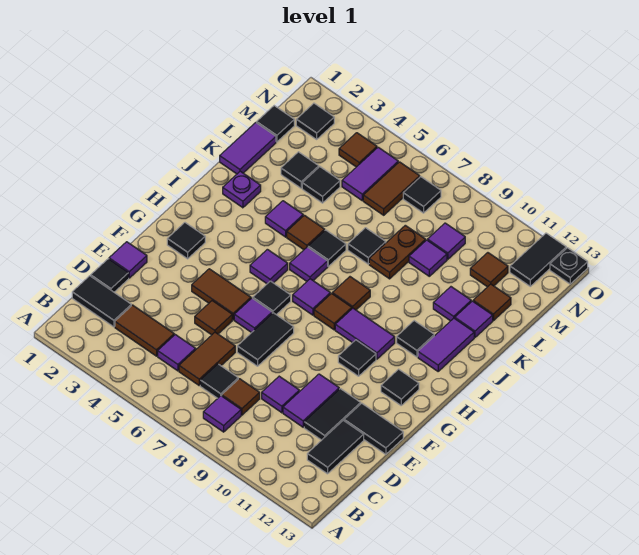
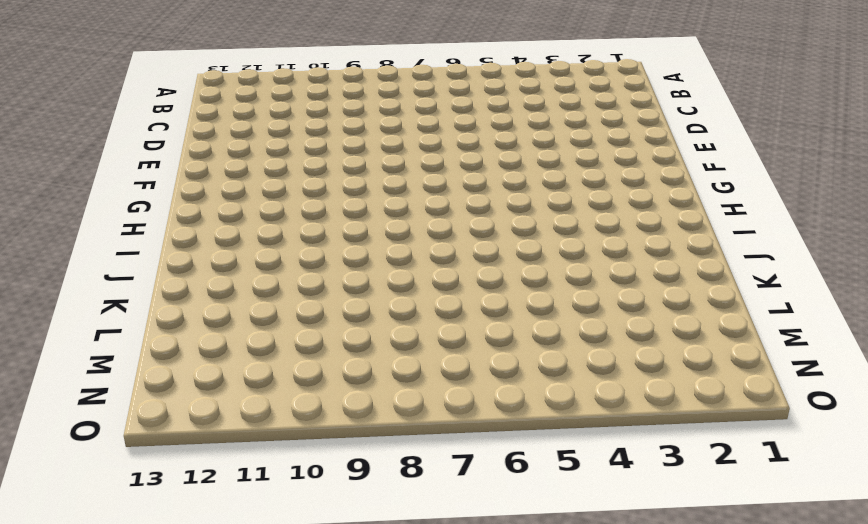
none -> purple tile B8 level 1
none -> black tile C1:C2 level 1
none -> brown tile C3:C4 level 1
none -> purple tile C5 level 1

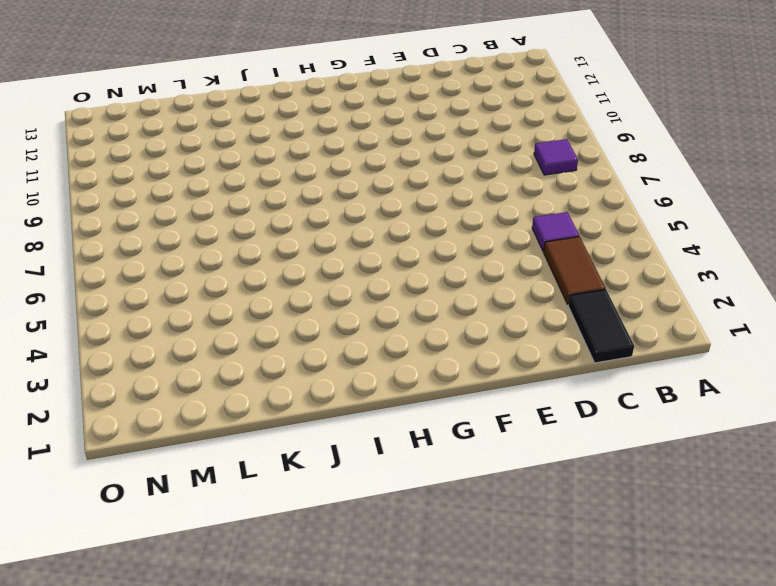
none -> brown tile C6:D6 level 1
none -> black tile C7 level 1
none -> brown tile C8 level 1
none -> black tile C12:D12 level 1

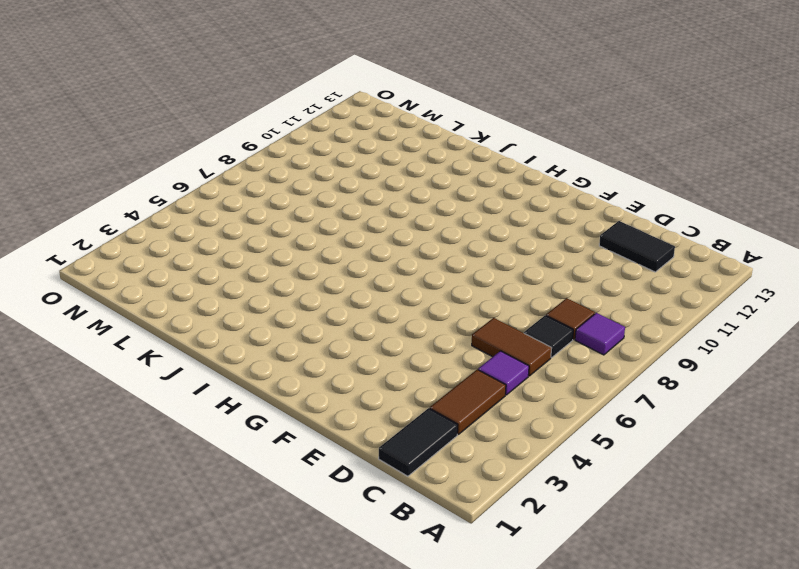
none -> black tile D1 level 1
none -> purple tile D9 level 1
none -> purple tile D10:E10 level 1
none -> black tile D11:E11 level 1

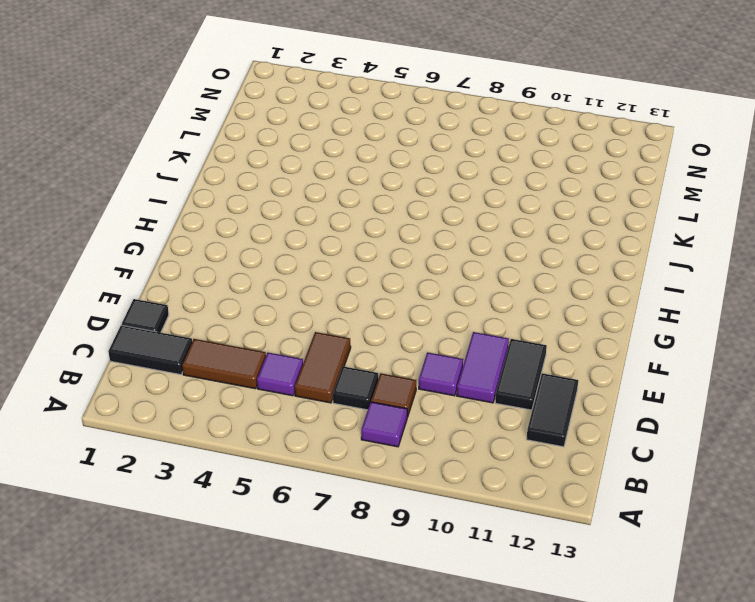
none -> purple tile E1 level 1
none -> brown tile E5 level 1
none -> black tile E7:F7 level 1
none -> black tile E12:E13 level 1

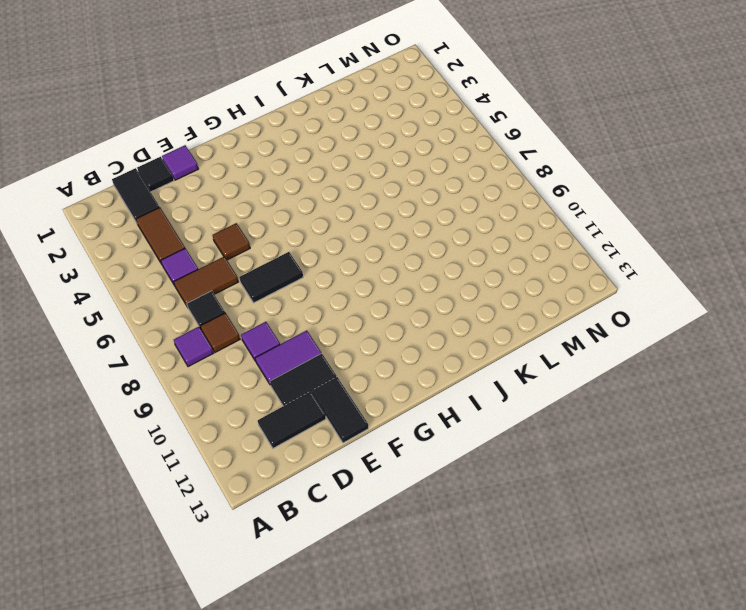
none -> brown tile F4:F5 level 1
none -> purple tile F6 level 1
none -> black tile G2 level 1
none -> black tile G6 level 1

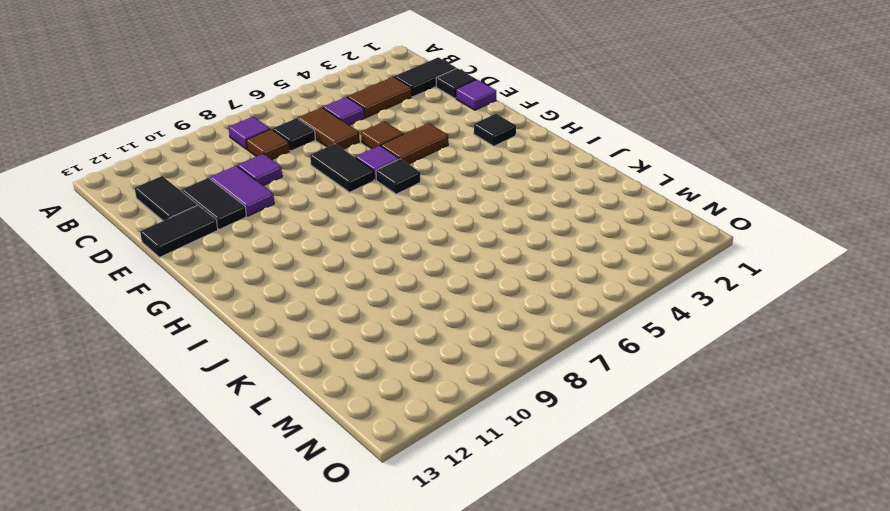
none -> black tile G10 level 1
none -> black tile G12 level 1
none -> purple tile H5 level 1
none -> purple tile H7 level 1

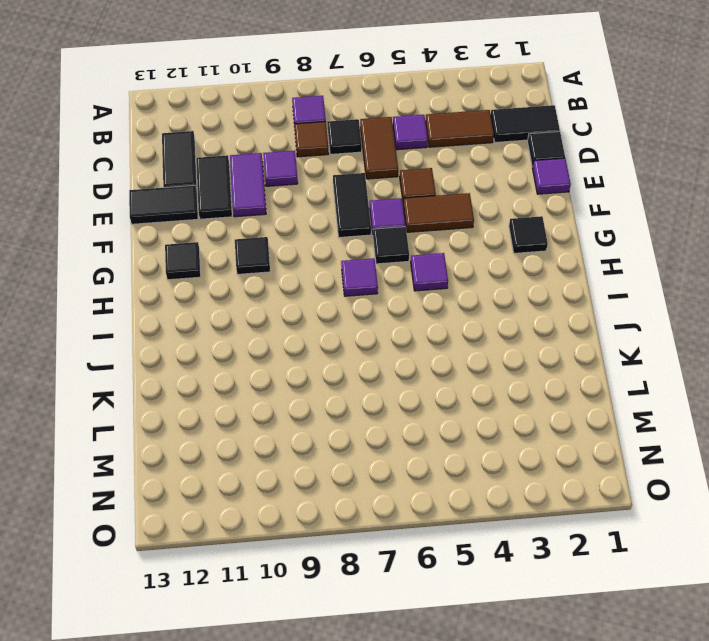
none -> brown tile H8 level 1
none -> purple tile H9:H10 level 1
none -> purple tile I6 level 1
none -> brown tile I8 level 1

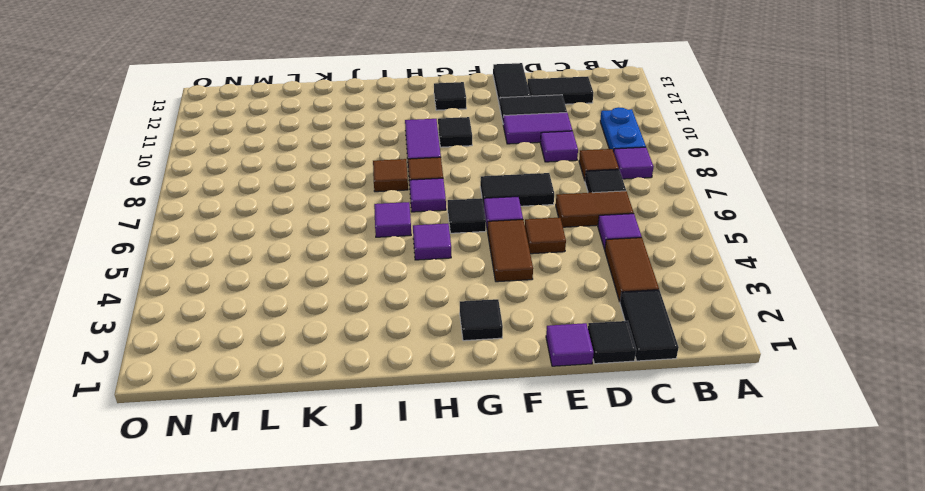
blue plate B9:B10 level 1 -> none
none -> black tile I11 level 1
none -> purple tile I12:J12 level 1
none -> purple plate J2 level 1
none -> purple tile J4 level 1

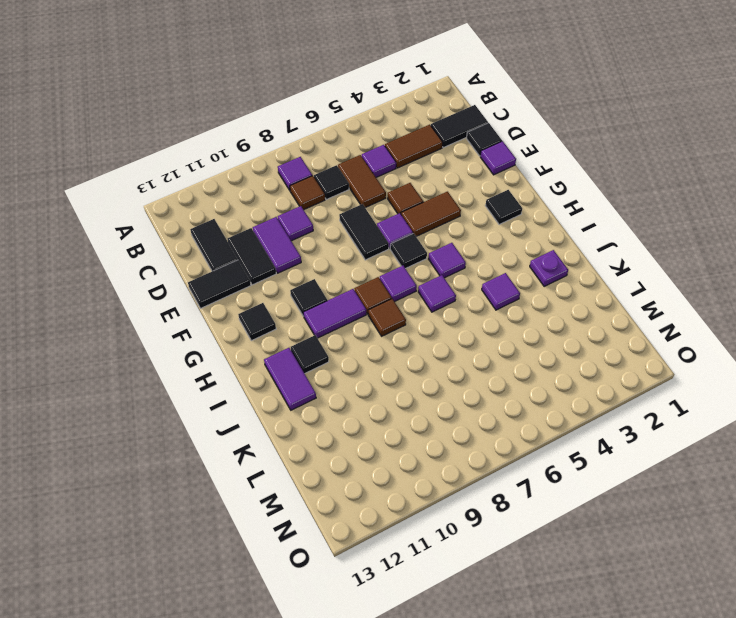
none -> brown tile J5 level 1
none -> black tile J6 level 1
none -> purple tile K1:L1 level 1
none -> black tile K7 level 1

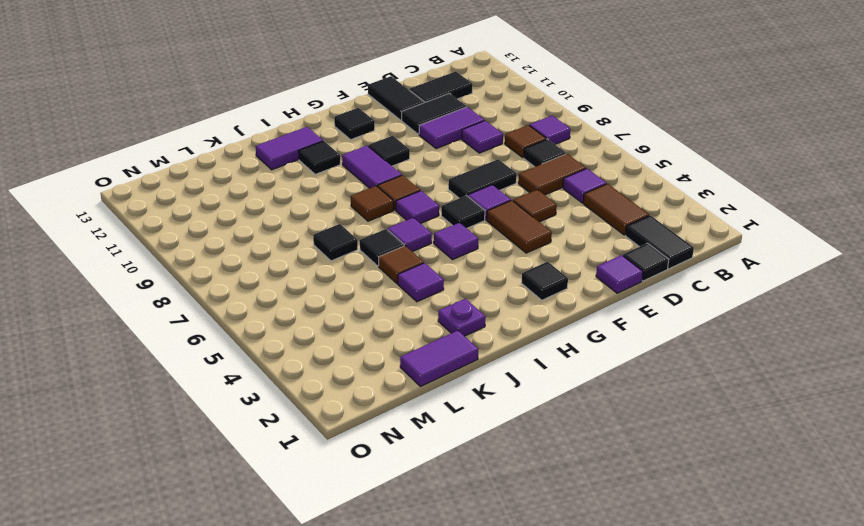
none -> brown plate K8:L8 level 1
none -> purple tile K11 level 1
none -> purple tile K12 level 1
none -> black tile L3 level 1

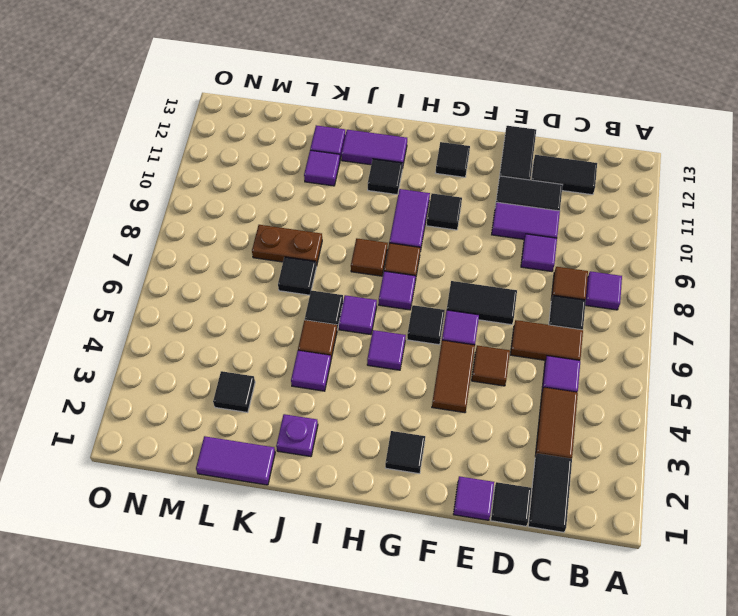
none -> black tile L4 level 1
none -> purple tile L9 level 1
none -> brown tile L12 level 1
none -> black tile M1 level 1

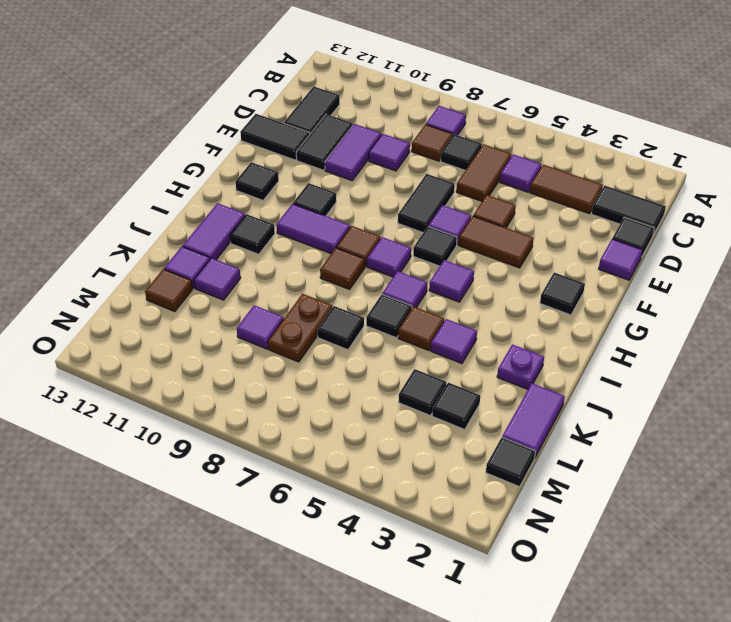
none -> purple tile M5:N5 level 1
none -> brown tile M6:N6 level 1
none -> purple tile M9 level 1
none -> brown tile M11 level 1

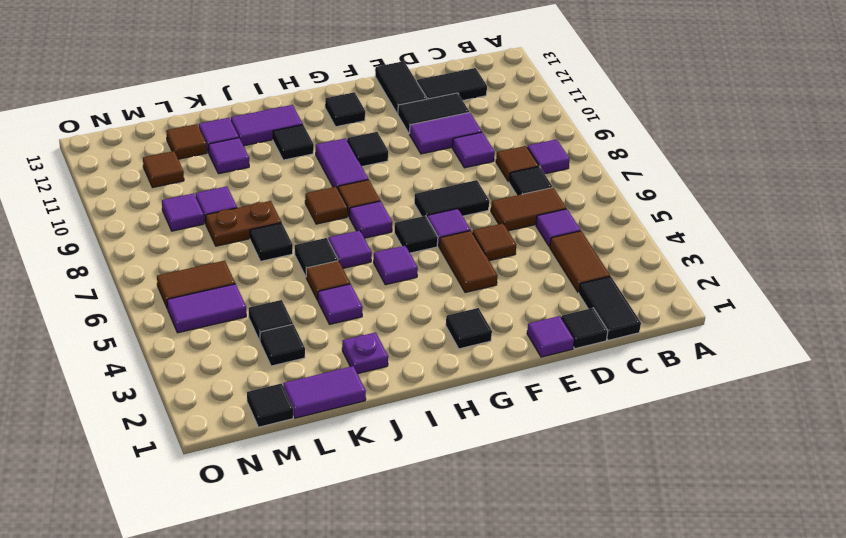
none -> black tile N2 level 1
none -> brown tile N4 level 1
none -> black tile N7 level 1
none -> black tile N12:O12 level 1

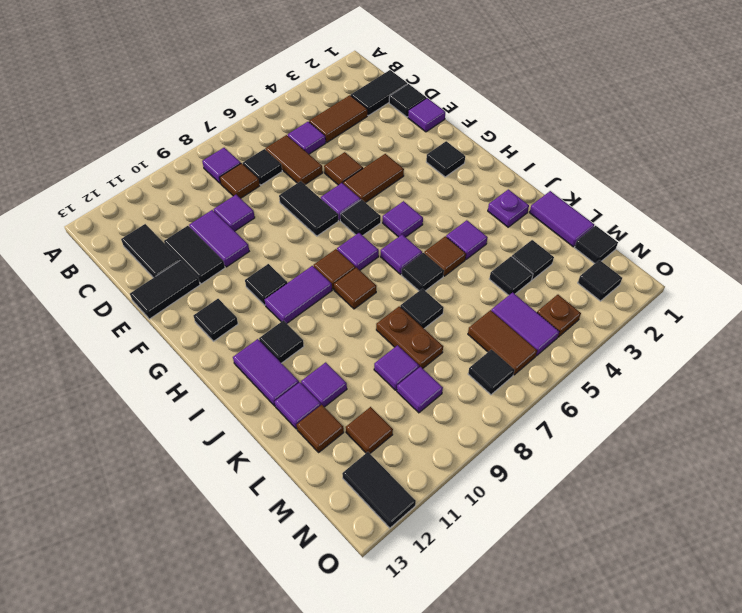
brown plate N4 level 1 -> brown tile N4 level 1
none -> black plate O13 level 1

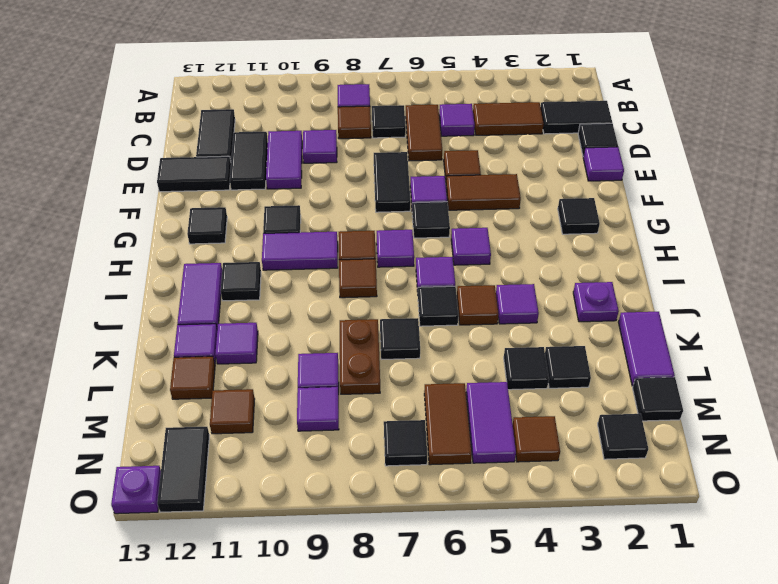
purple plate O13 level 1 -> black plate O13 level 1

